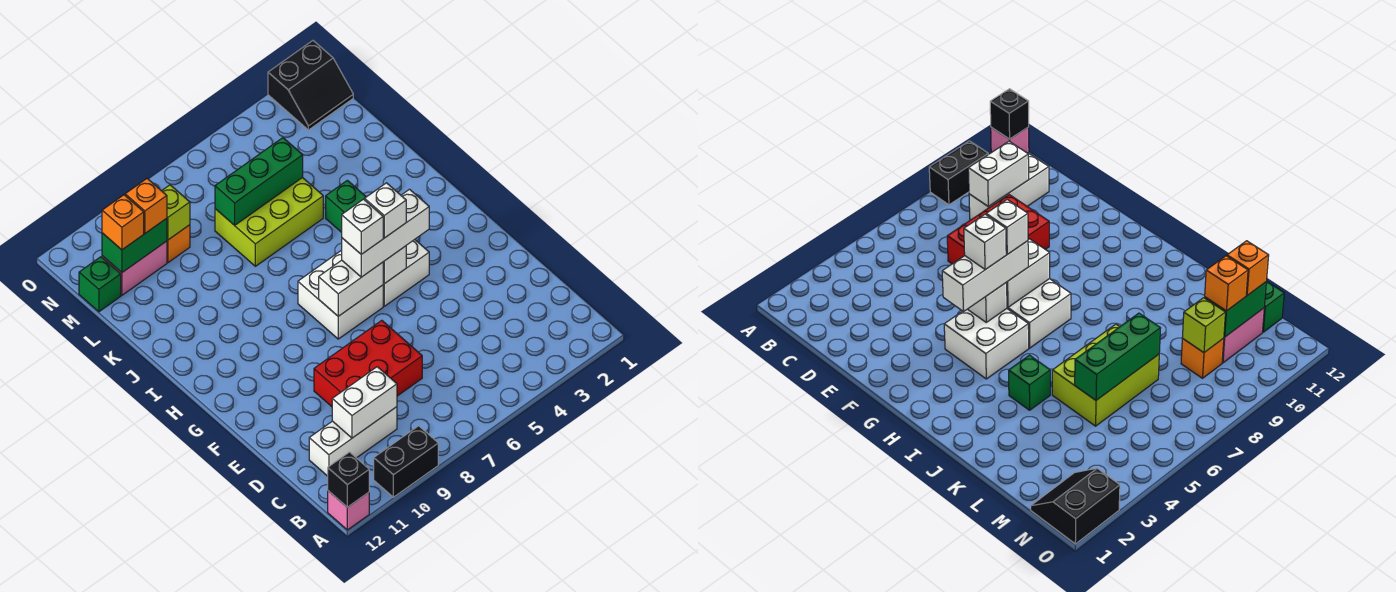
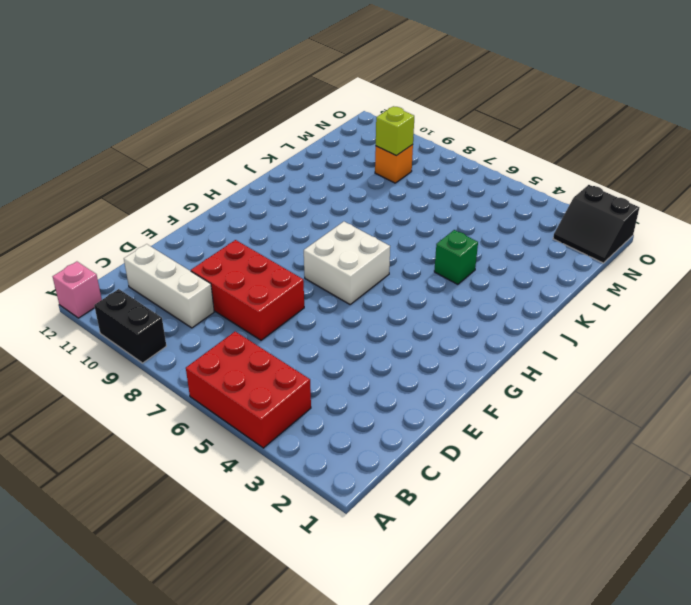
red brick A4:B6 level 1 -> none
none -> white brick G4:H5 level 1
none -> lime brick K5:L7 level 1
none -> pink brick M10:M11 level 1

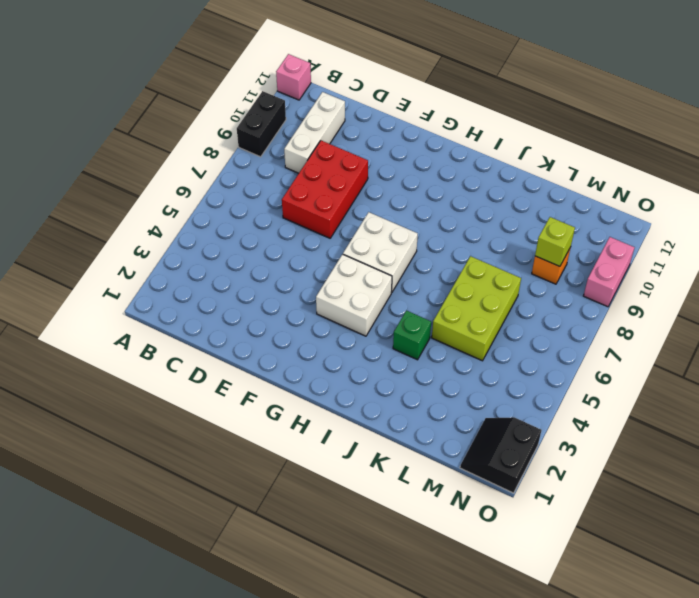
pink brick O9:O10 level 1 -> pink brick M10:M11 level 1
none -> green brick M12 level 1
none -> black brick A12 level 2
none -> white brick C9:C10 level 2

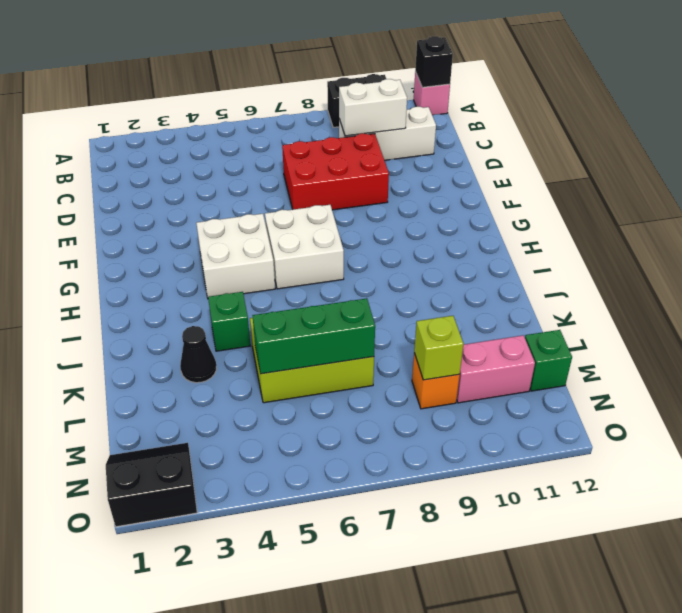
black cone K3 level 1 -> none
none -> white brick G5 level 2
none -> white brick G6:G7 level 2
none -> green brick M10:M11 level 2

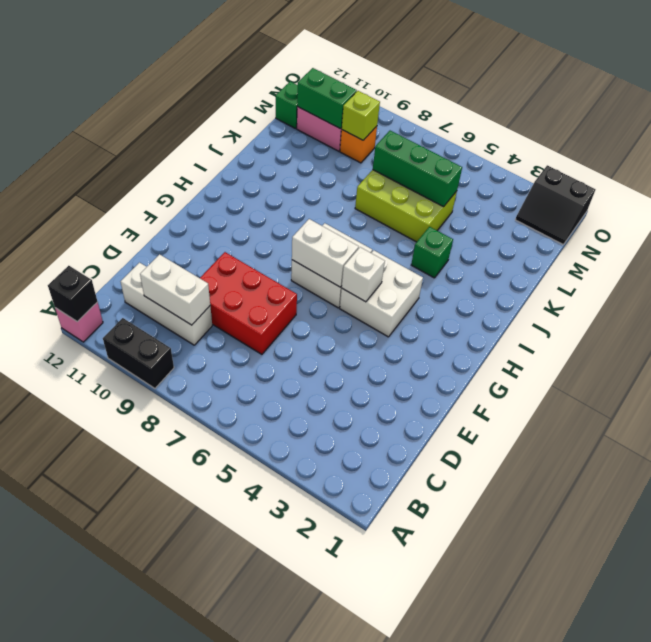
none -> white brick G4:G6 level 3
none -> orange brick M10 level 3
none -> orange brick M11 level 3

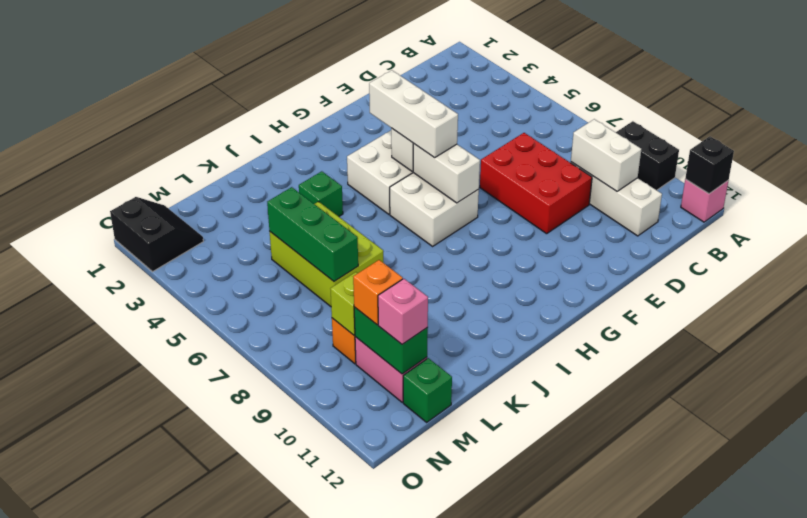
pink brick M11 level 3 -> orange brick M11 level 3
none -> white brick G5 level 4
none -> white brick G6 level 4

